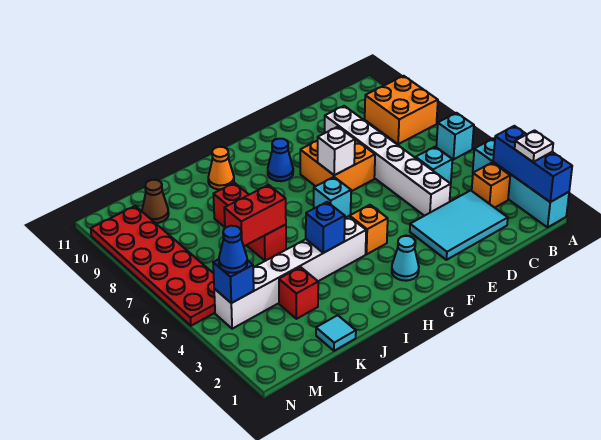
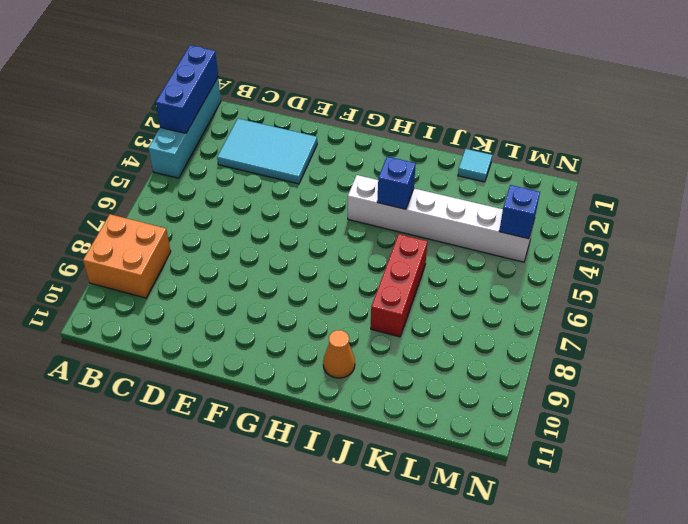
none -> cyan brick A6 level 1
none -> orange brick B3 level 1
none -> cyan brick C5 level 1

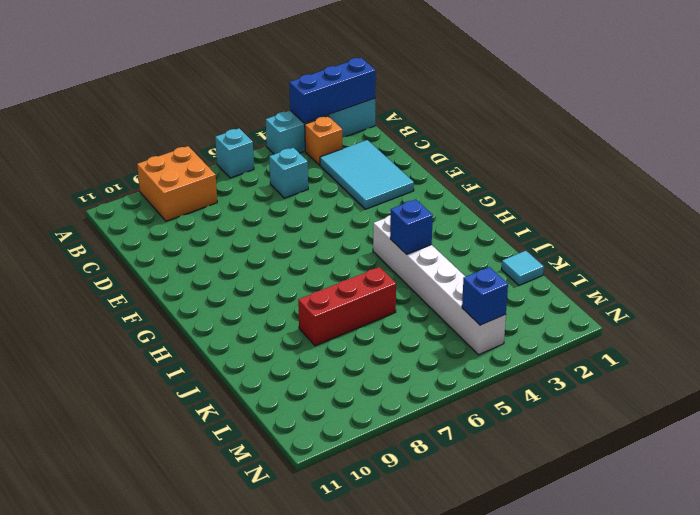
none -> white brick D4:D9 level 1
none -> orange brick E7:F8 level 1
none -> cyan cone G2 level 1

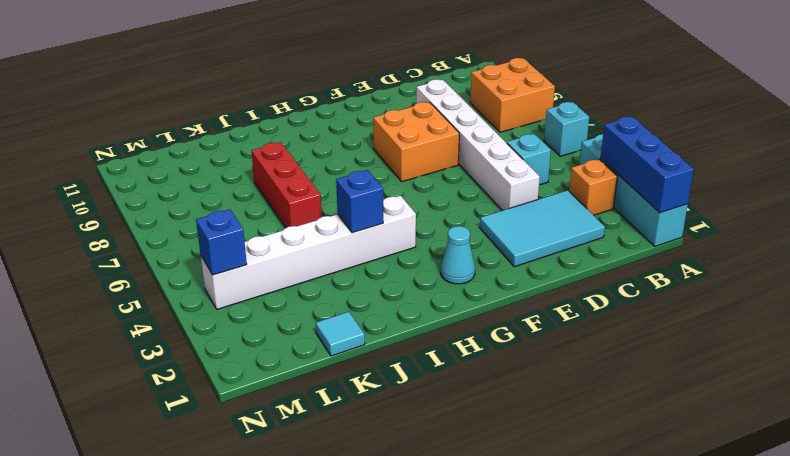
none -> orange brick G4 level 1
none -> cyan brick G6 level 1
none -> blue cone G9 level 1

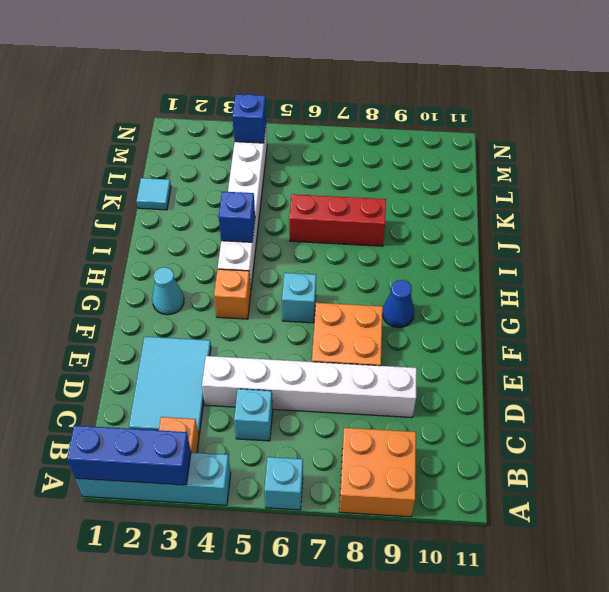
none -> orange cone I10 level 1
none -> red brick K3 level 1
none -> brown cone L10 level 1

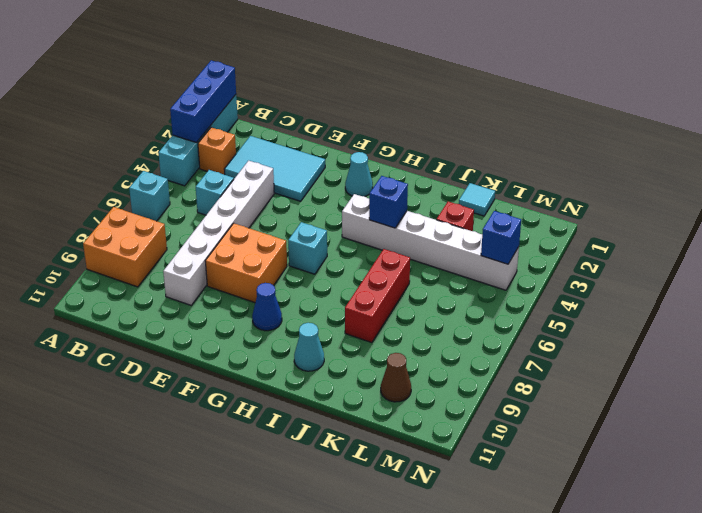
cyan cone I10 level 1 -> orange cone I10 level 1
none -> orange brick G4 level 1
none -> red plate M5:N10 level 1
none -> white brick F7 level 2

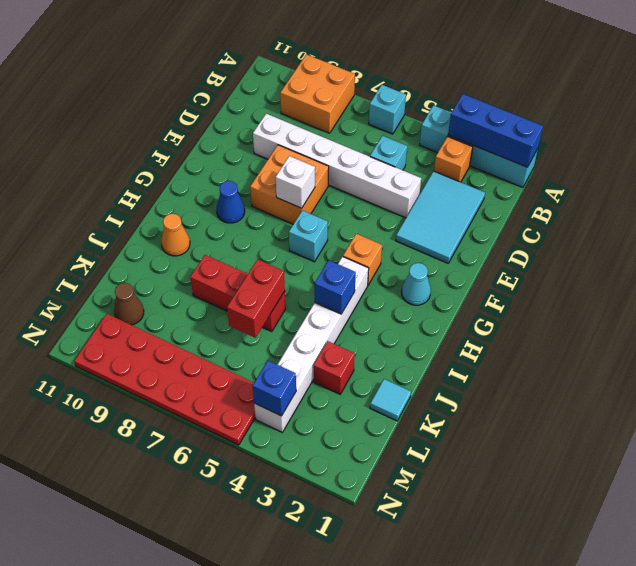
none -> white plate A2 level 3
none -> blue cone M4 level 3

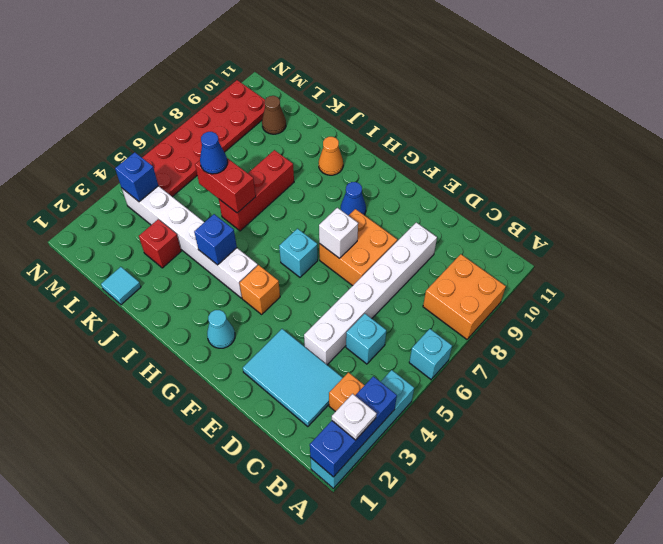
blue cone K6 level 3 -> blue cone M4 level 3

